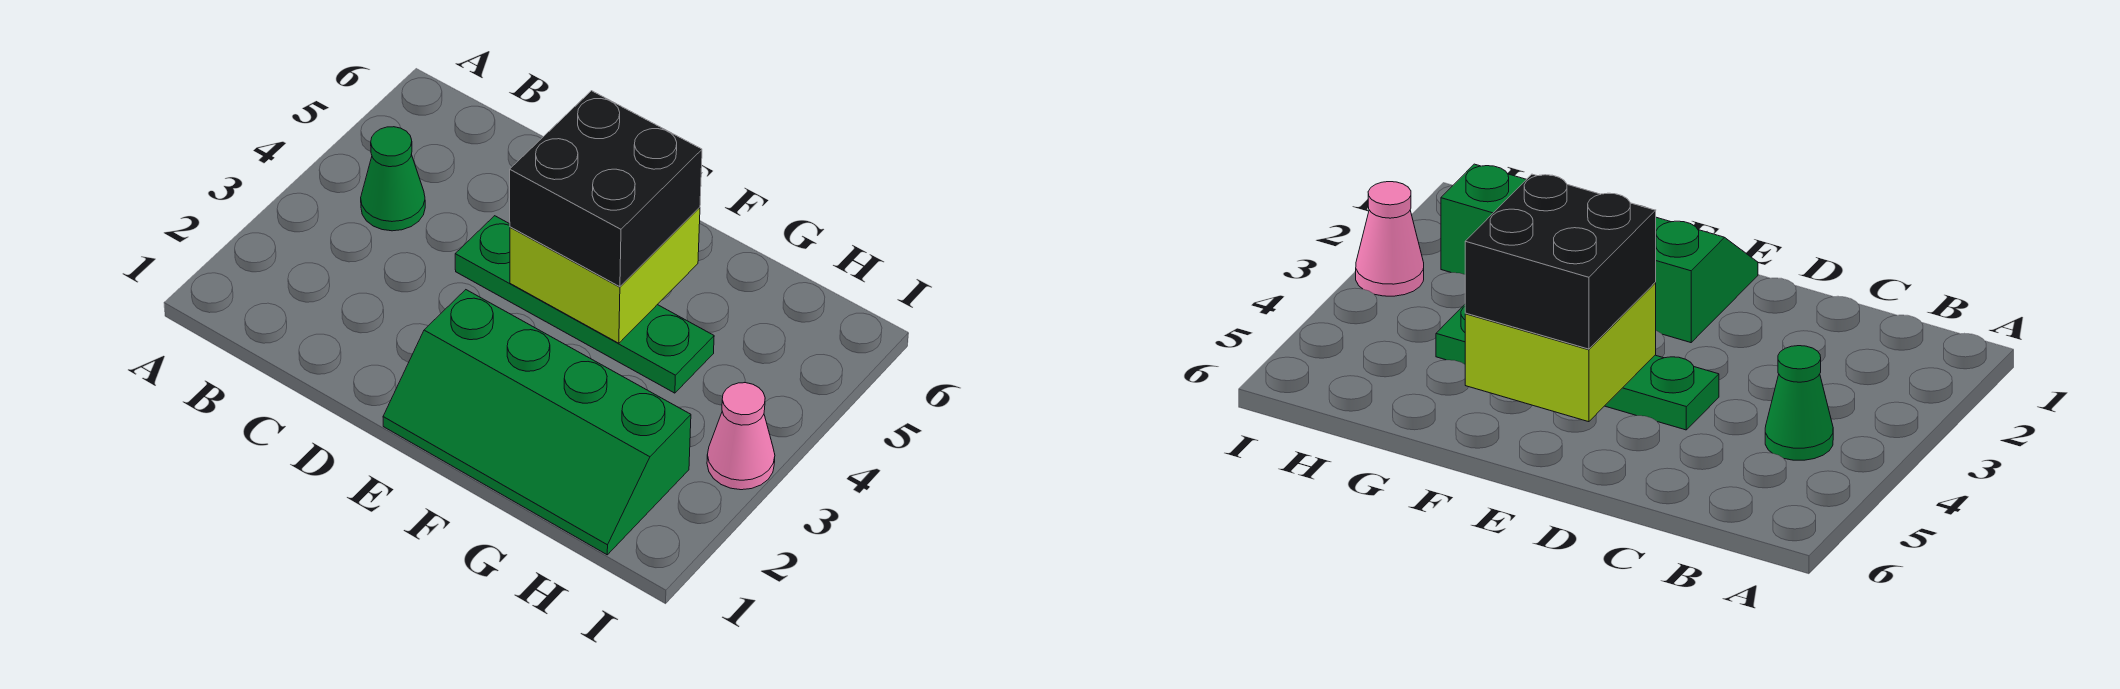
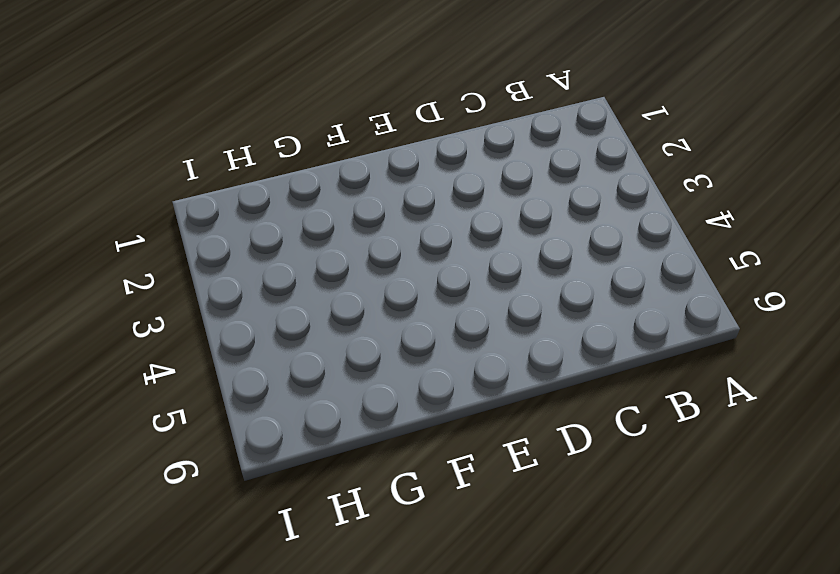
none -> green cone B4 level 1
none -> green plate D4:G4 level 1

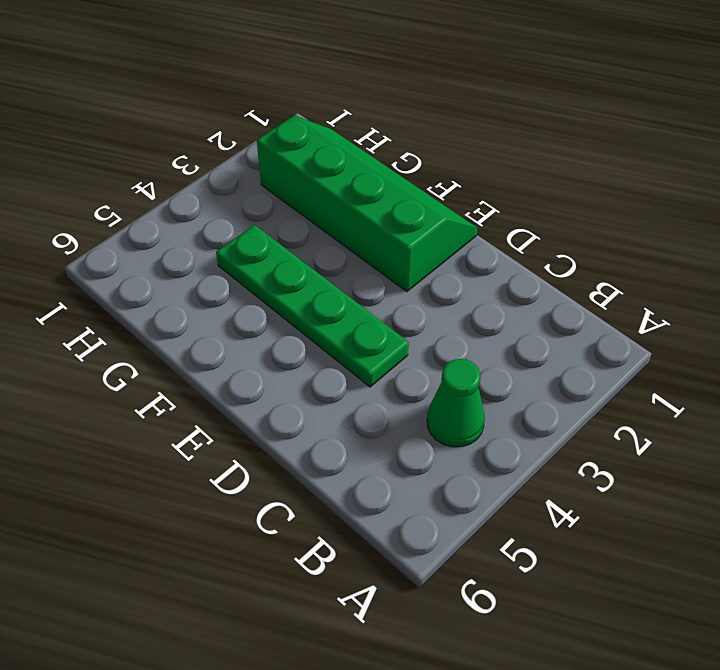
none -> pink cone I3 level 1
none -> lime brick E4:F5 level 2

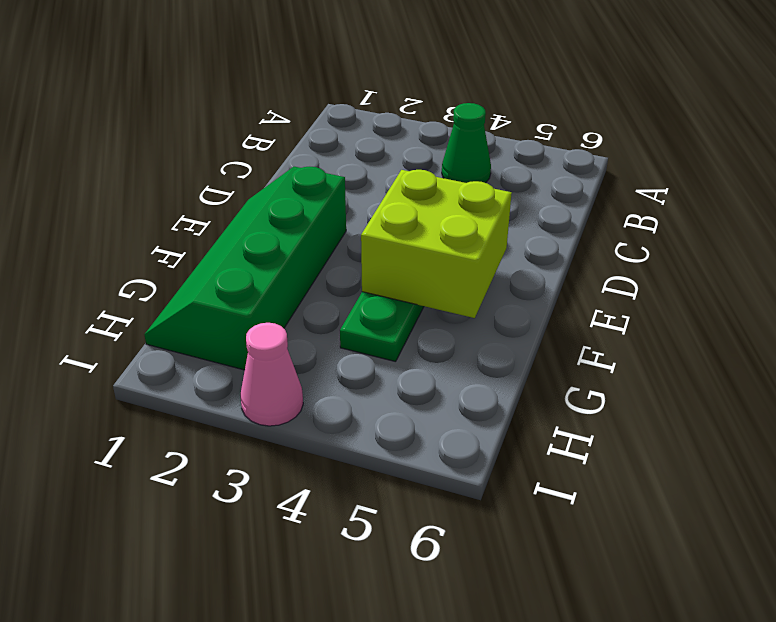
none -> black brick E4:F5 level 3

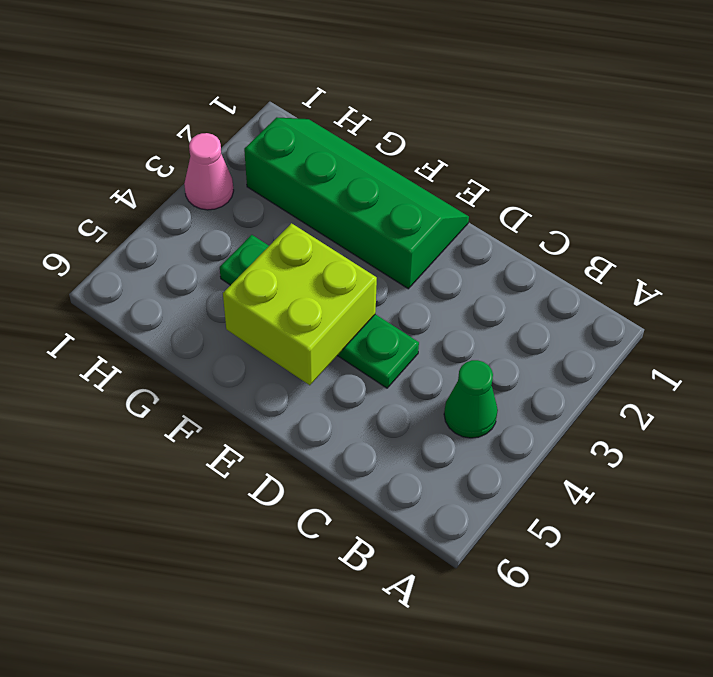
none -> black brick E4:F5 level 3

